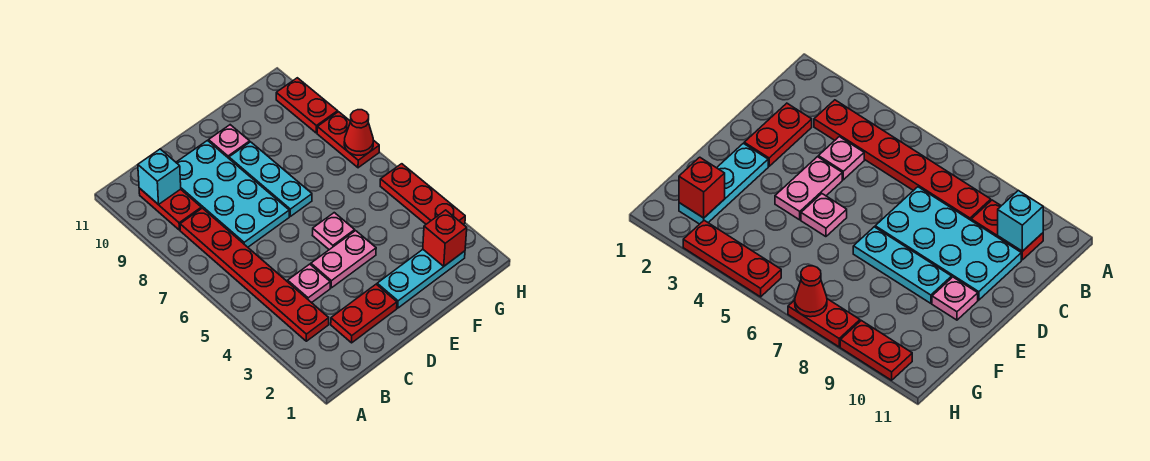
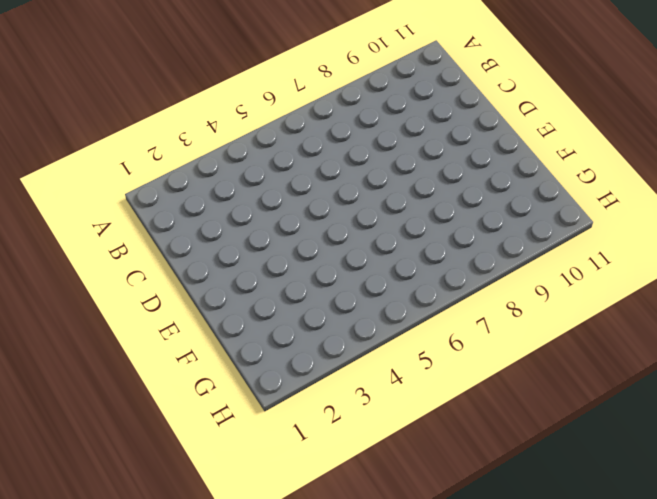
none -> red plate B3:B8 level 1
none -> red plate B9:B10 level 1
none -> red plate C2:D2 level 1

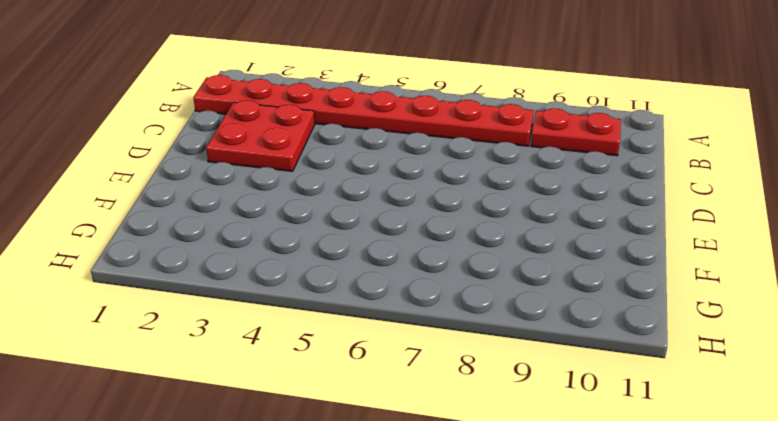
red plate B1:B8 level 1 -> red plate B3:B8 level 1
red plate C2:D3 level 1 -> red plate C2:D2 level 1
none -> pink plate C4 level 1
none -> cyan plate C7:D10 level 1
none -> pink plate D4:E4 level 1

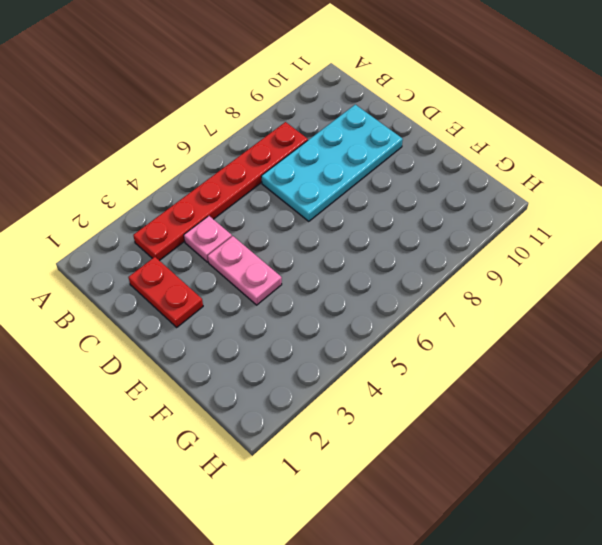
none -> red plate B9:B10 level 1
none -> cyan plate E2:G2 level 1
none -> pink plate E5 level 1

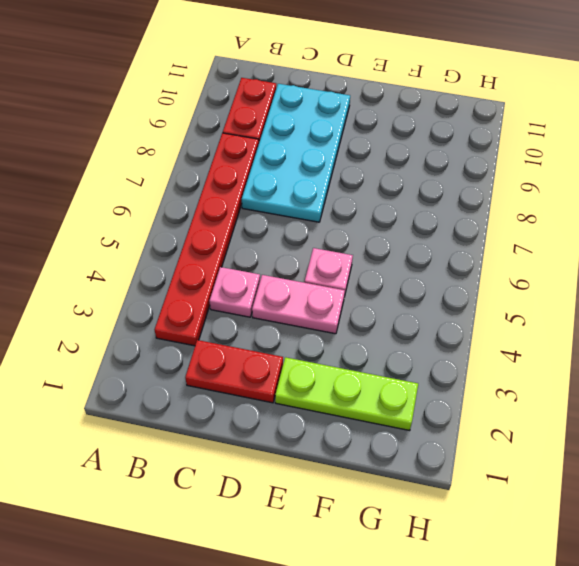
lime plate E2:G2 level 1 -> cyan plate E2:G2 level 1
none -> cyan plate E7:E9 level 1
none -> pink plate E10 level 1
none -> red plate H3:H5 level 1

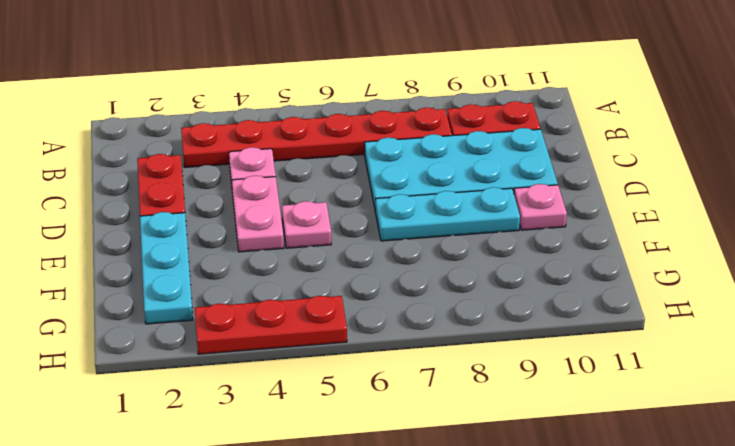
none -> red plate H7:H8 level 1
none -> red plate H9:H10 level 1
none -> cyan brick B10 level 2

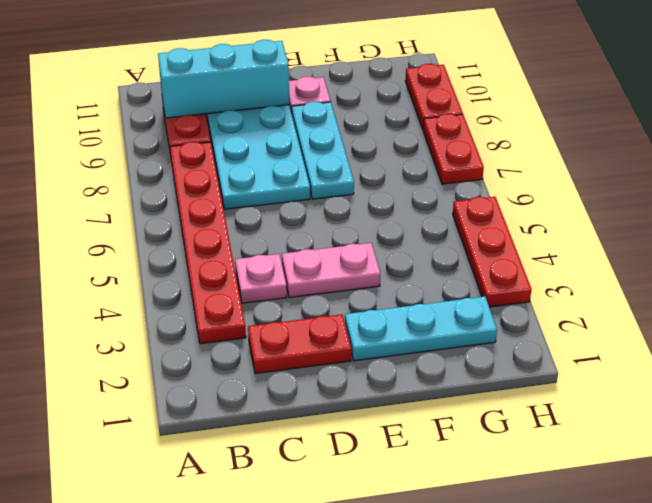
cyan brick B10:D10 level 2 -> cyan brick B10 level 2
none -> pink plate E5 level 1
none -> red brick G2 level 2
none -> red cone H7 level 2

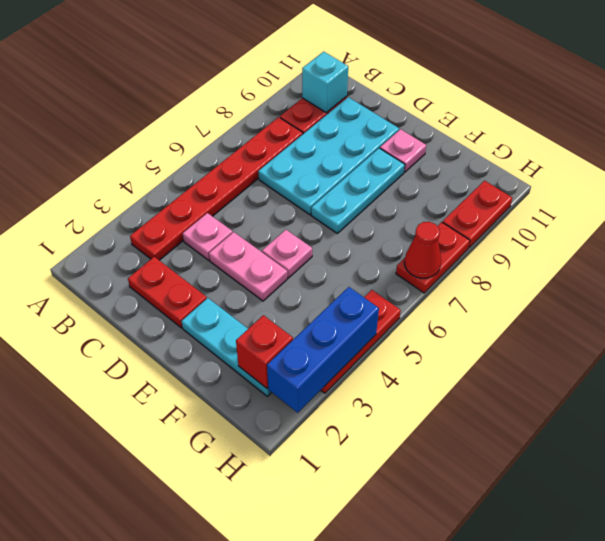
blue brick H2:H4 level 2 -> none

